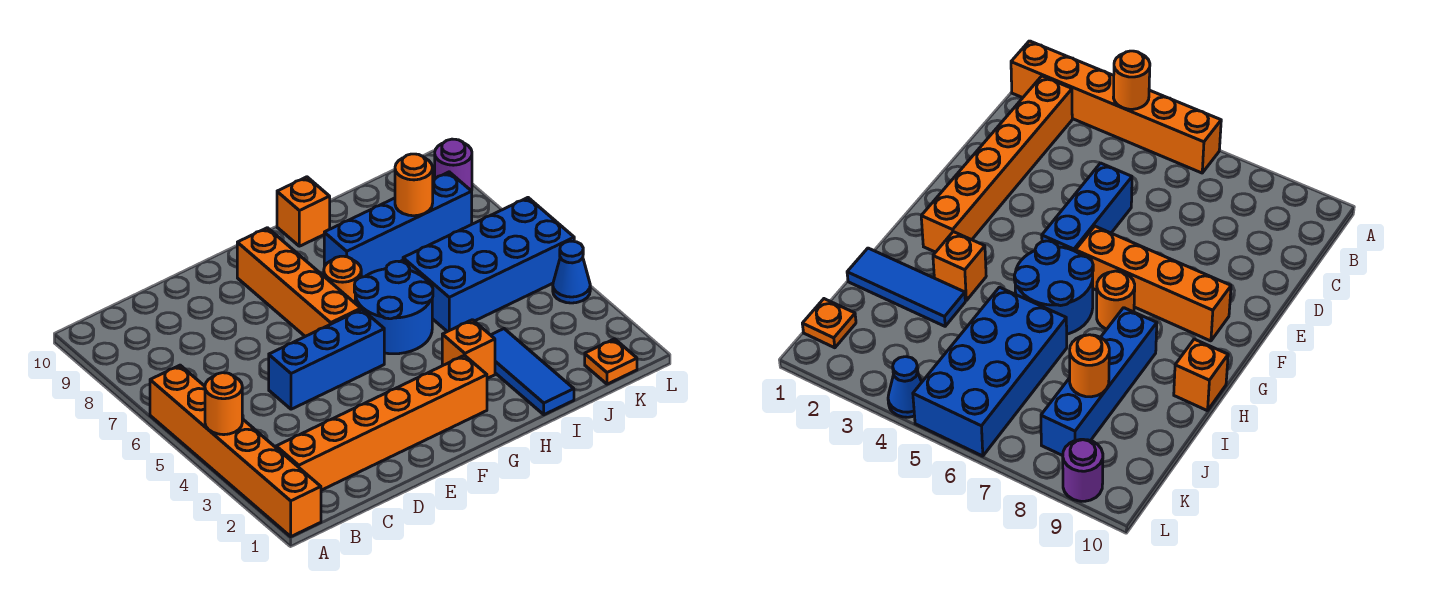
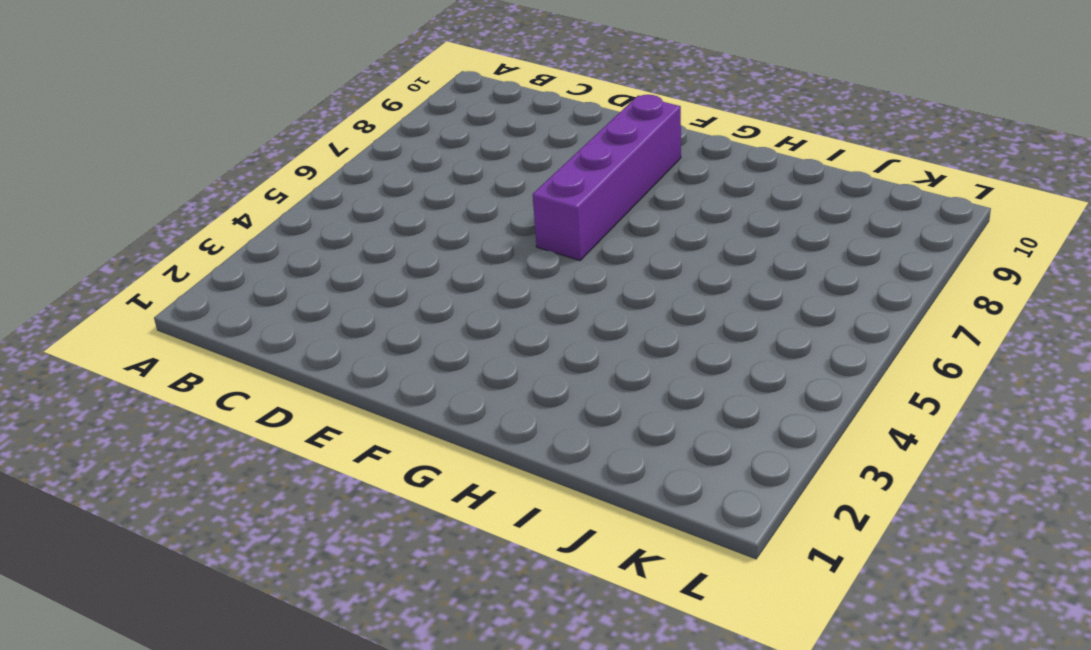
purple brick F6:F9 level 1 -> orange brick F6:F9 level 1
none -> orange brick A1:A6 level 1
none -> orange brick B2:G2 level 1
none -> blue brick D5:F5 level 1

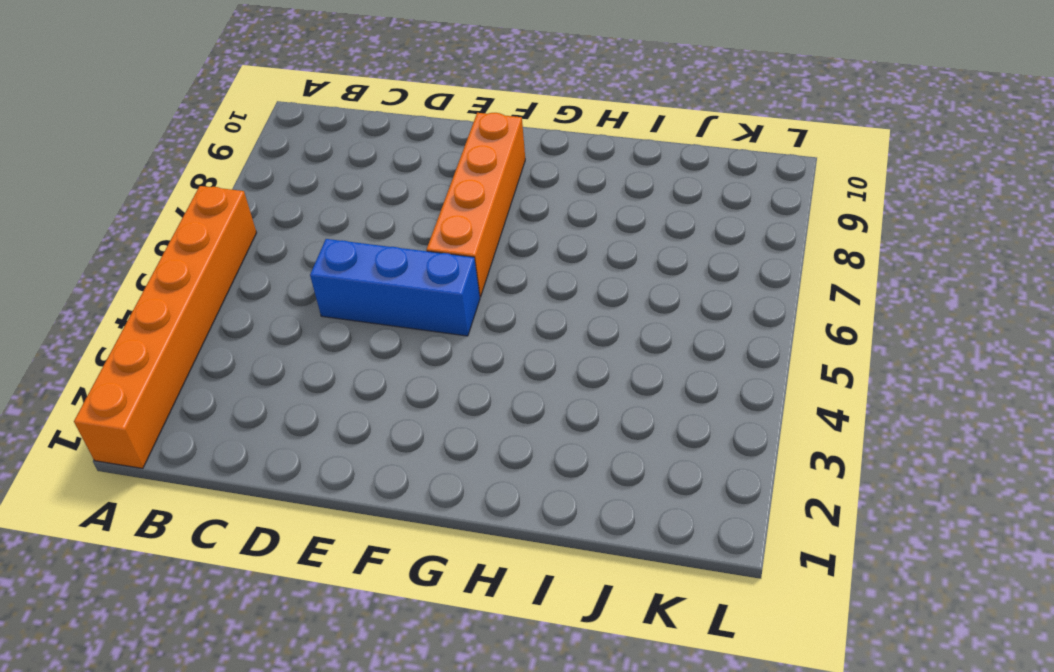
none -> orange brick B2:G2 level 1
none -> blue round brick G5:H6 level 1
none -> orange round brick G7 level 1

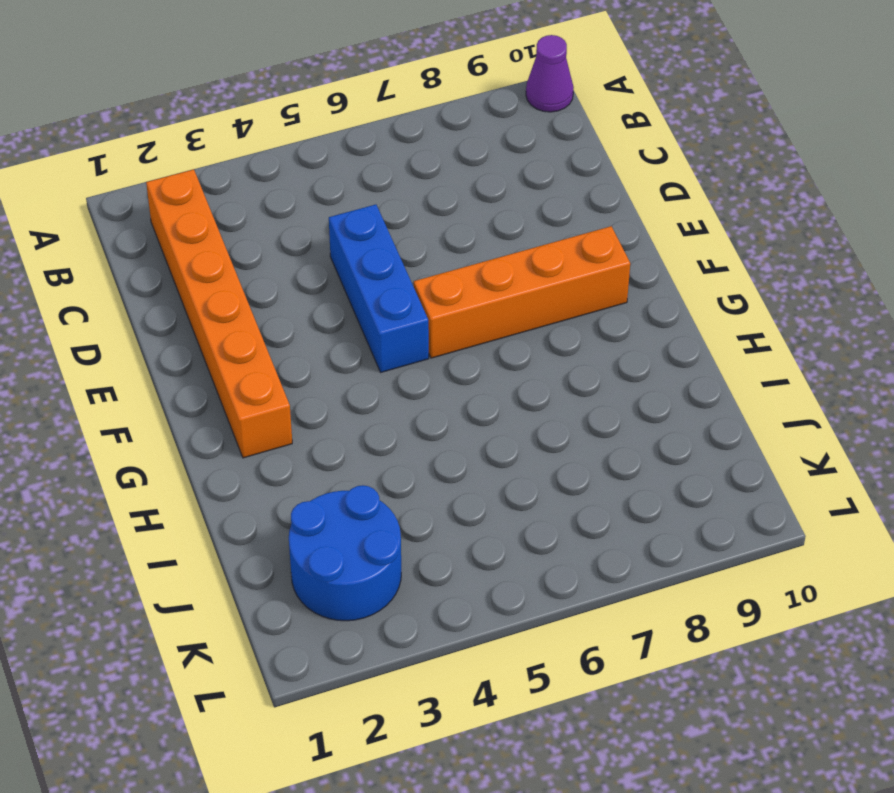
purple cone A10 level 1 -> none
blue round brick J2:K3 level 1 -> blue round brick G5:H6 level 1
none -> orange brick A1:A6 level 1
none -> orange round brick G7 level 1
none -> orange brick H3 level 1

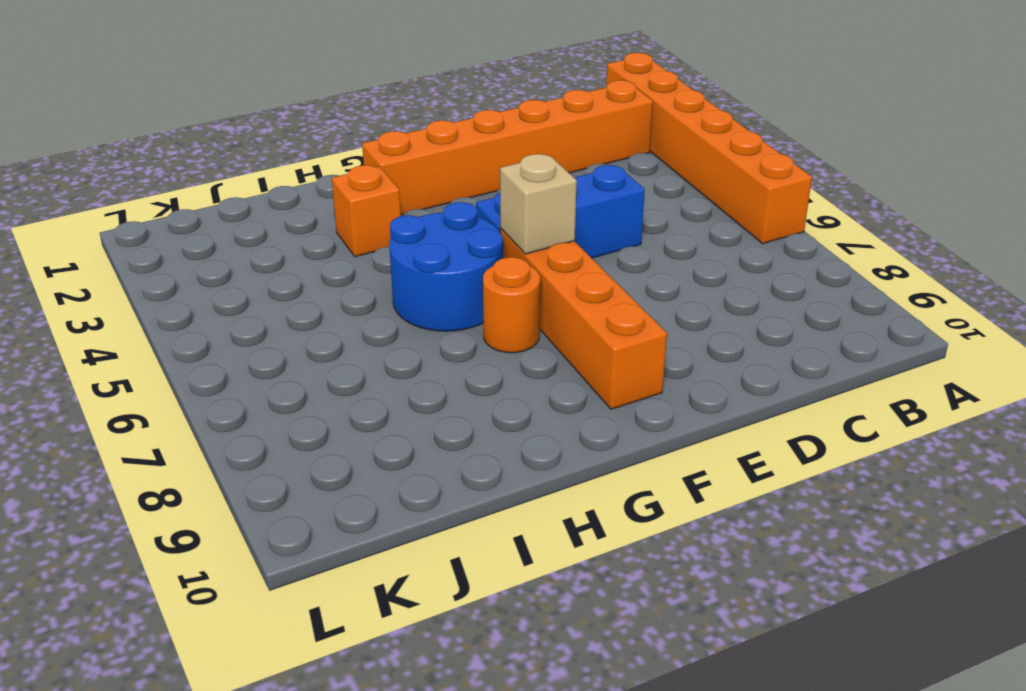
tan brick F6 level 2 -> none
none -> blue brick H8:K8 level 1
none -> orange brick H10 level 1
none -> blue tile I1:I3 level 1

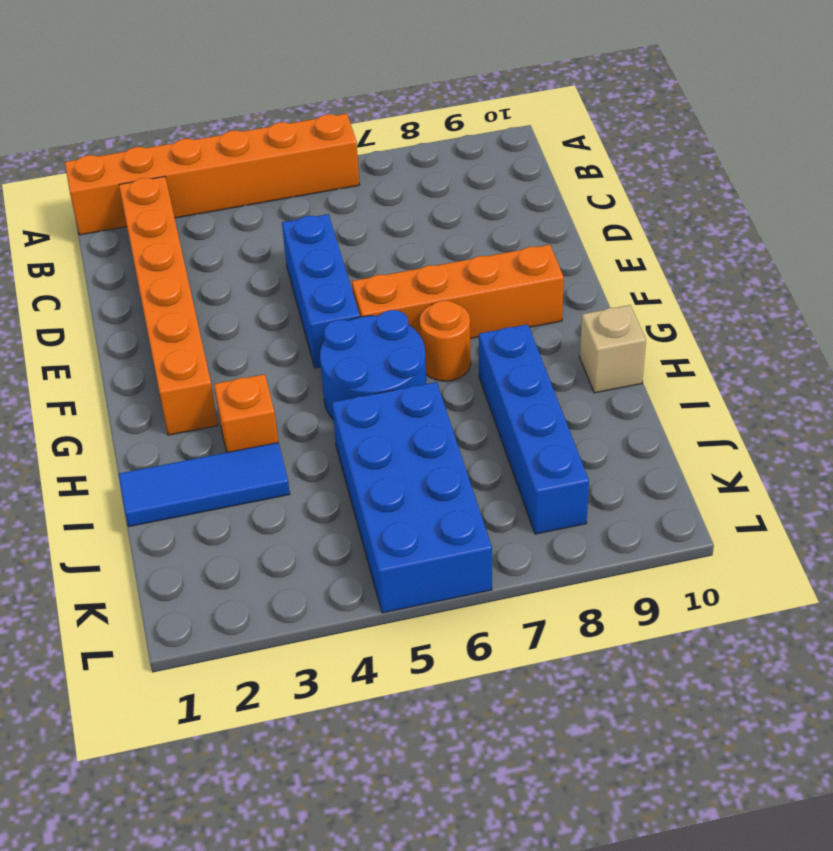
tan brick H10 level 1 -> orange brick H10 level 1
none -> orange plate K1 level 1
none -> blue cone L4 level 1
none -> purple round brick L9 level 1

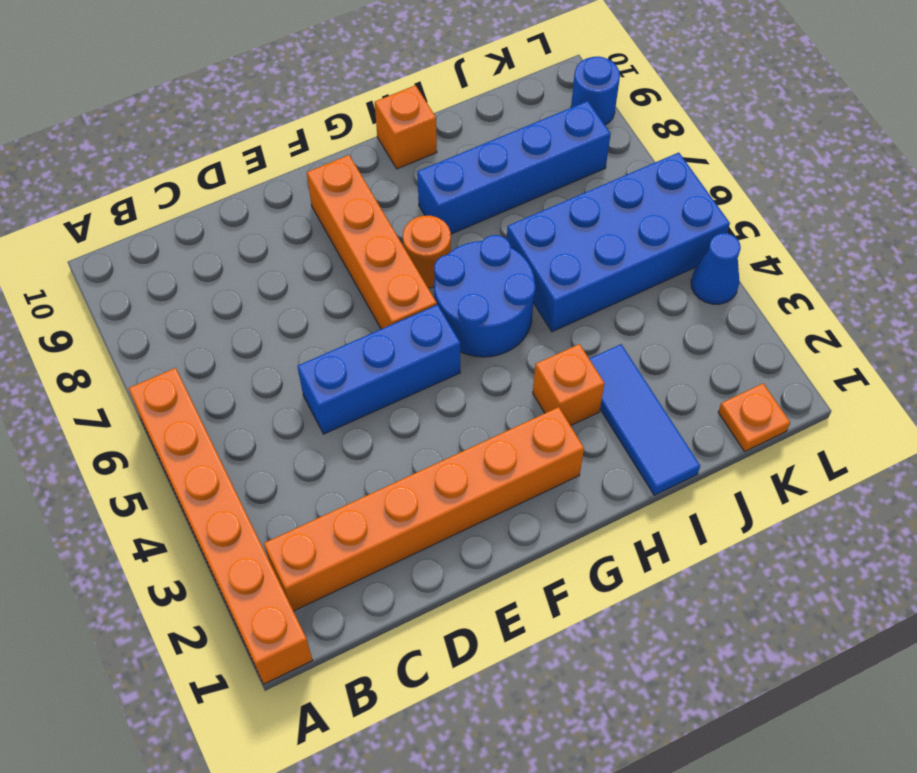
blue round brick L9 level 1 -> purple round brick L9 level 1
none -> orange round brick A4 level 2
none -> orange round brick J8 level 2

